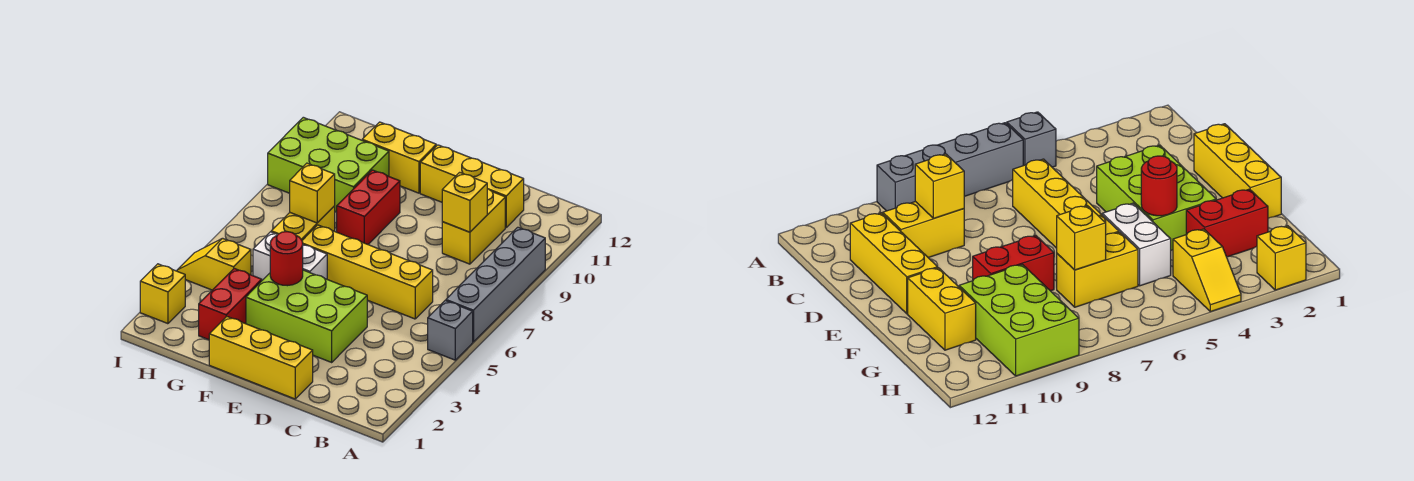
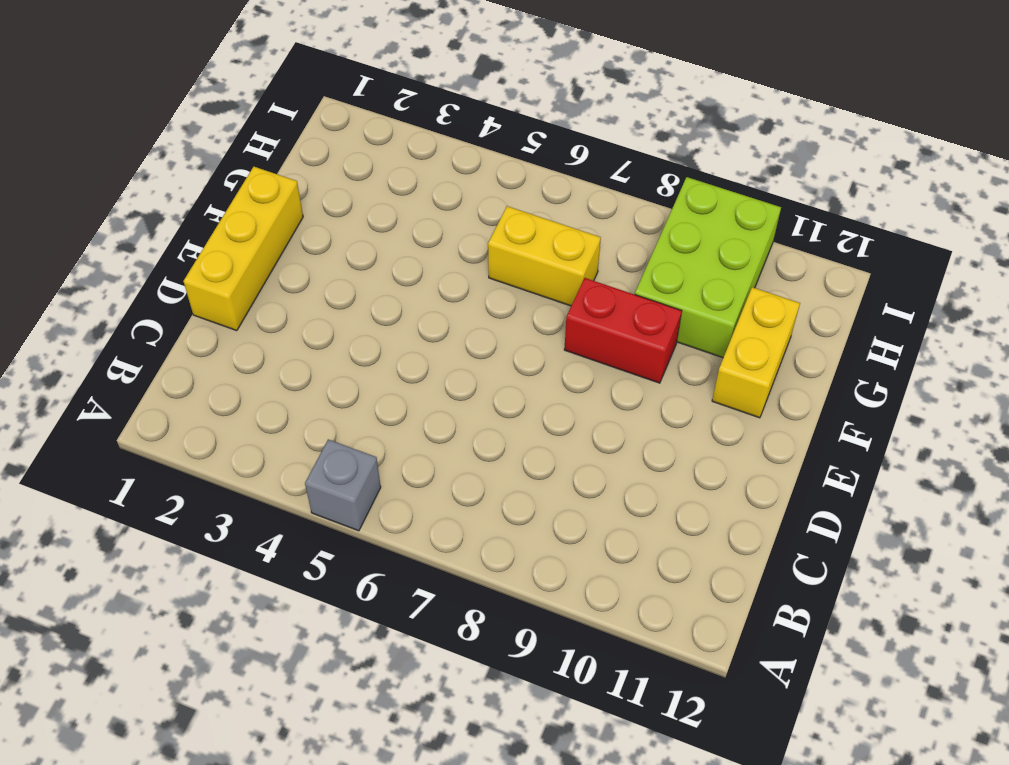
none -> grey brick A6:A9 level 1
none -> yellow brick C6:F6 level 1
none -> yellow brick C9:C10 level 1

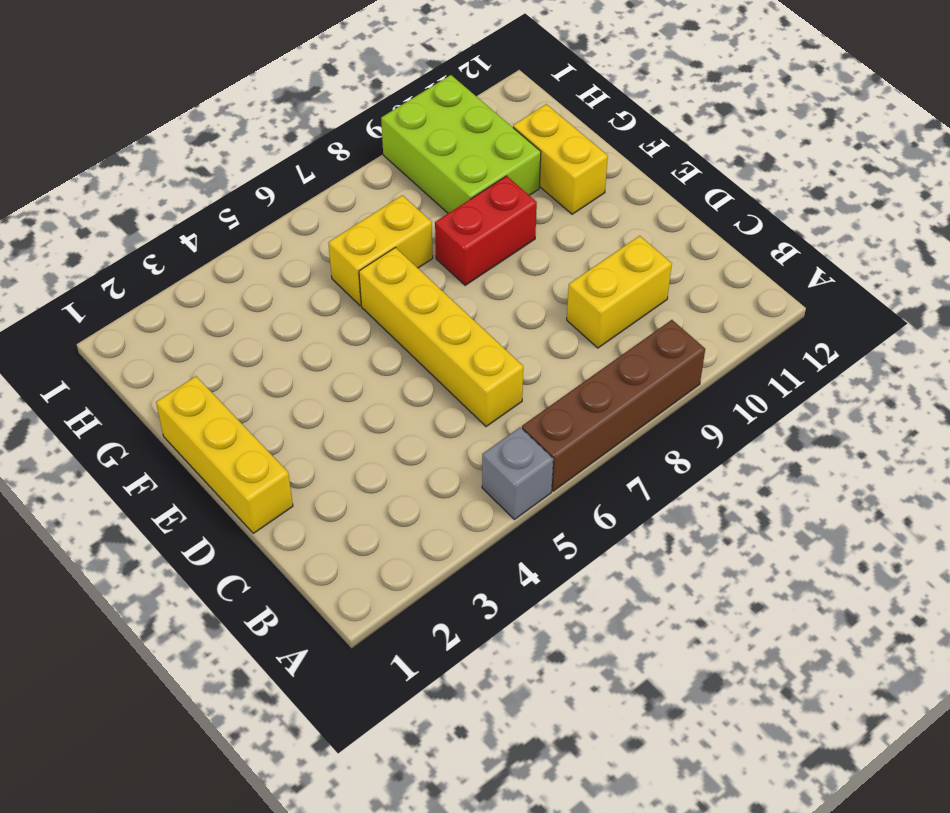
brown brick A6:A9 level 1 -> grey brick A6:A9 level 1
none -> yellow brick C11:E11 level 1
none -> lime brick D3:F4 level 1
none -> white brick F5:G5 level 1

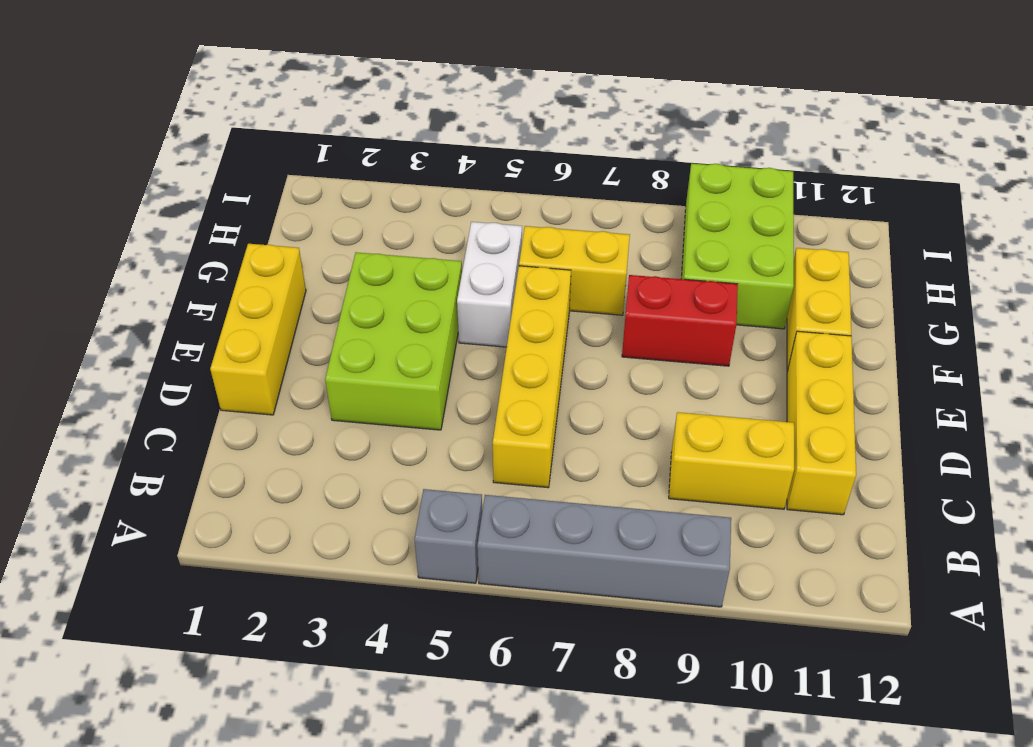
none -> red brick G2:G3 level 1
none -> yellow slope H4:I4 level 1 top H
none -> yellow brick I2 level 1

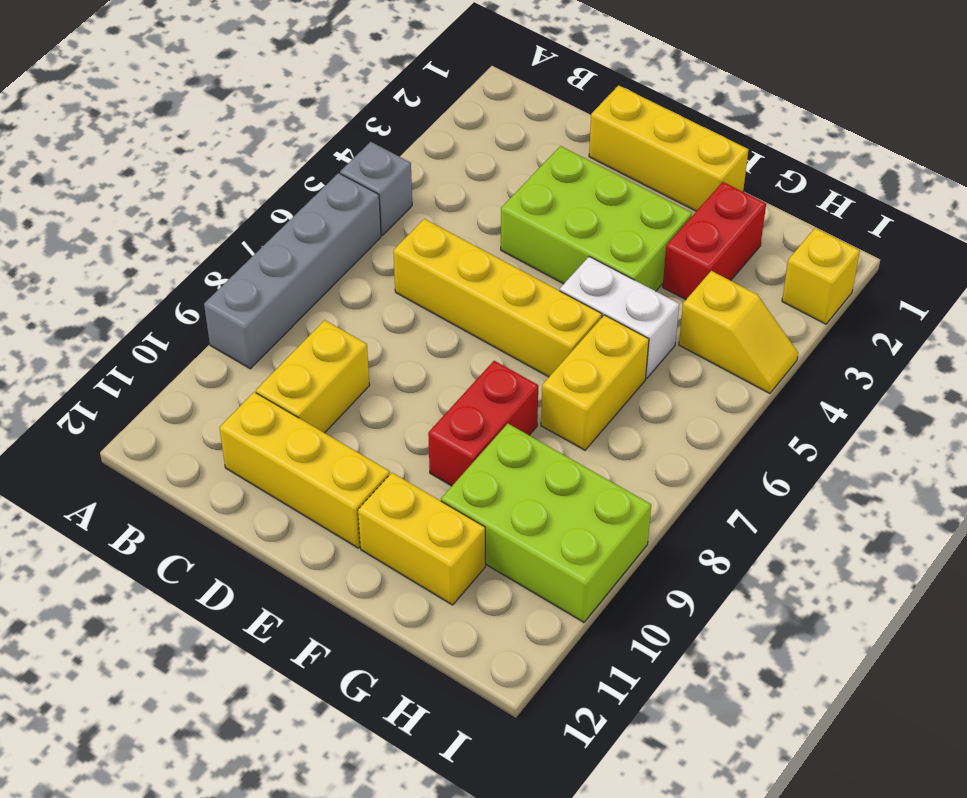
none -> yellow brick C9 level 2
none -> red round brick F4 level 2
none -> yellow brick G7 level 2

